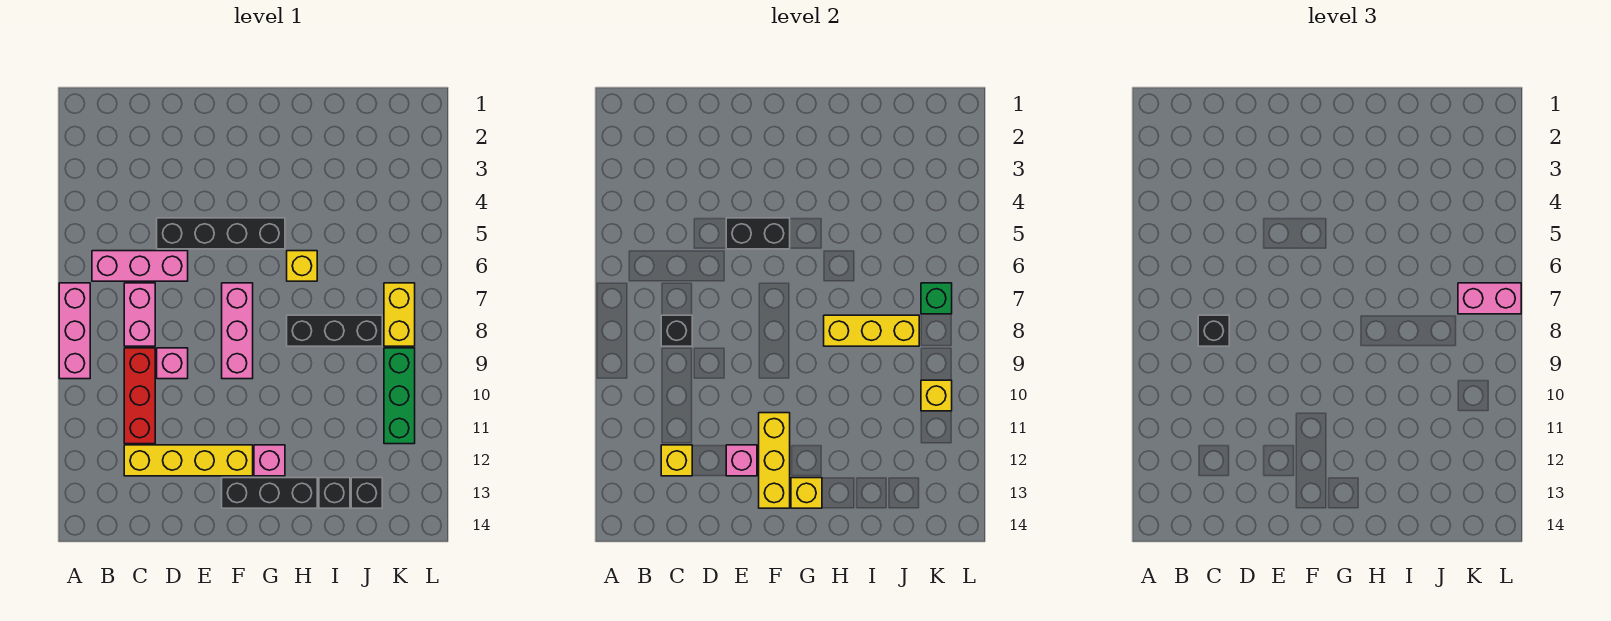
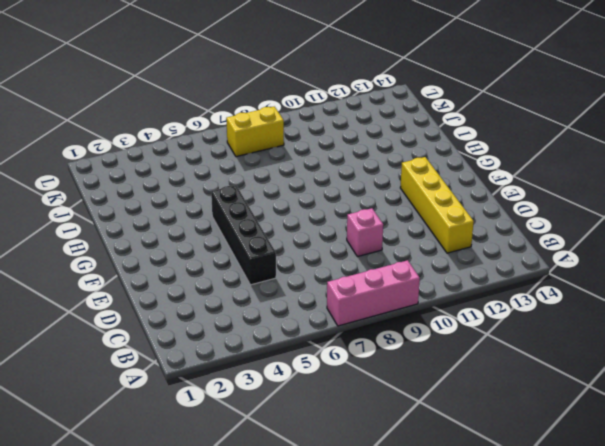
none -> pink brick B6:D6 level 1
none -> pink brick C7:C8 level 1
none -> red brick C9:C11 level 1

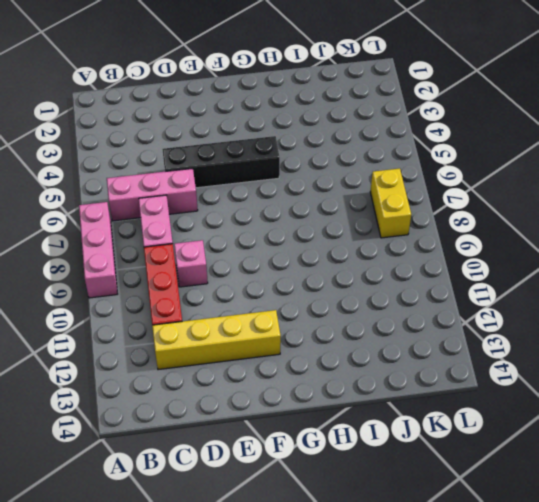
none -> pink brick F7:F9 level 1
none -> black brick F13:H13 level 1
none -> pink brick G12 level 1

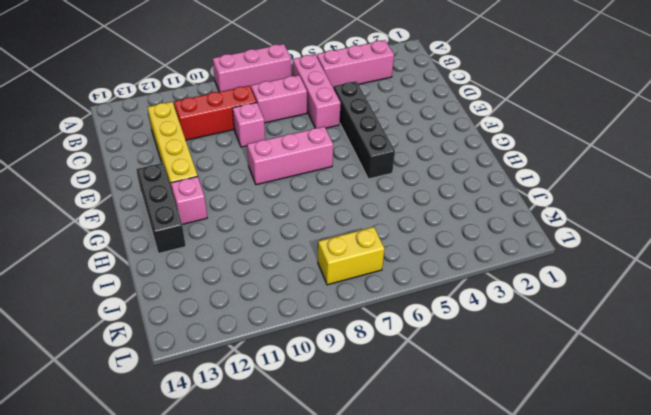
pink brick B3:B5 level 1 -> none
none -> yellow brick H6 level 1
none -> black brick H8:J8 level 1
none -> black brick I13 level 1

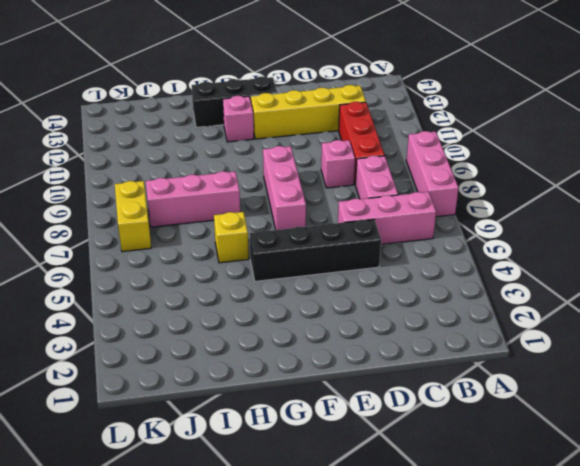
pink brick H8:J8 level 1 -> black brick H8:J8 level 1
none -> black brick I13 level 1
none -> black brick J13 level 1
none -> green brick K9:K11 level 1

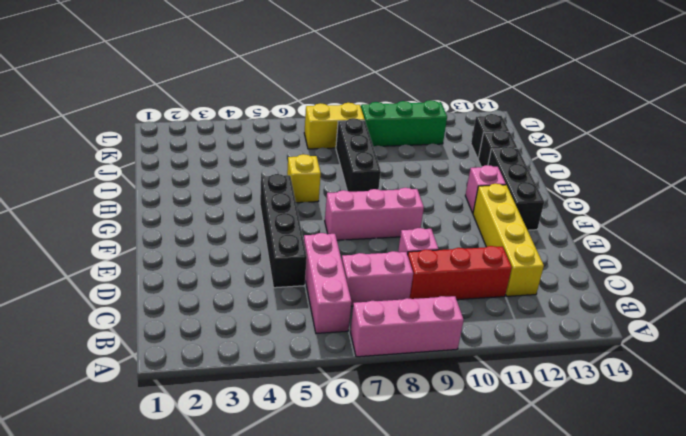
none -> black brick C8 level 2
none -> yellow brick C12 level 2
none -> black brick E5:F5 level 2

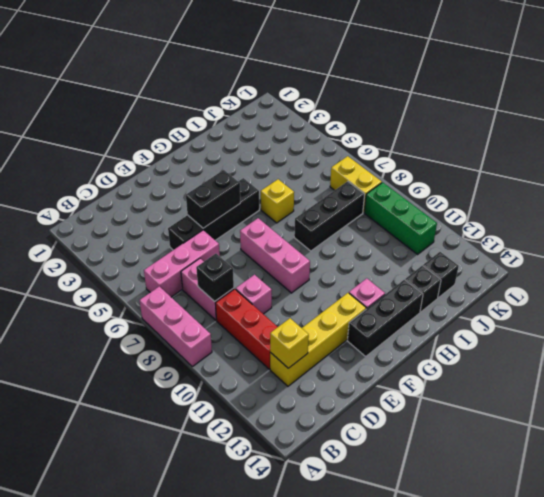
none -> pink brick E12 level 2
none -> yellow brick F11:F13 level 2
none -> yellow brick G13 level 2

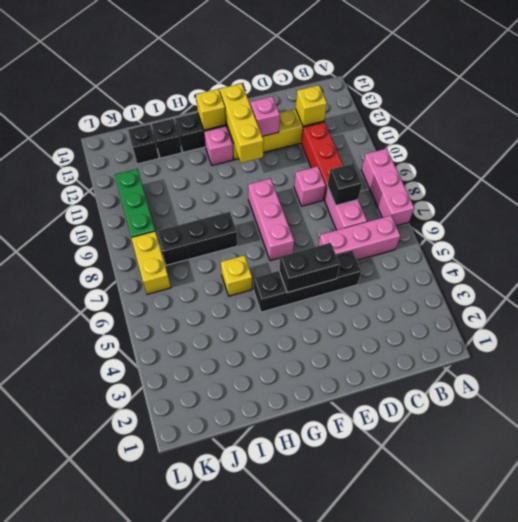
none -> yellow brick H8:J8 level 2
none -> green brick K7 level 2
none -> yellow brick K10 level 2

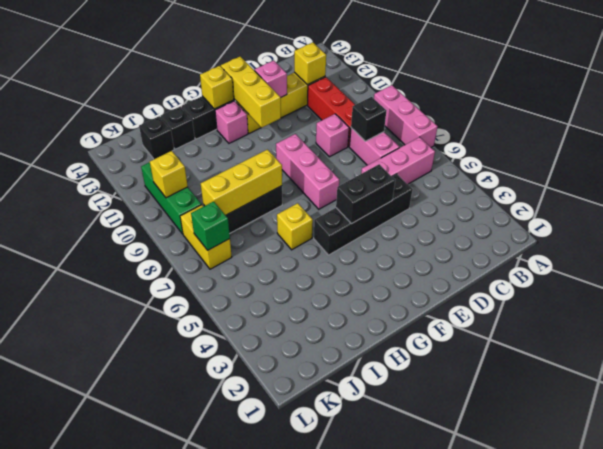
none -> black brick C8 level 3
none -> pink brick K7:L7 level 3

